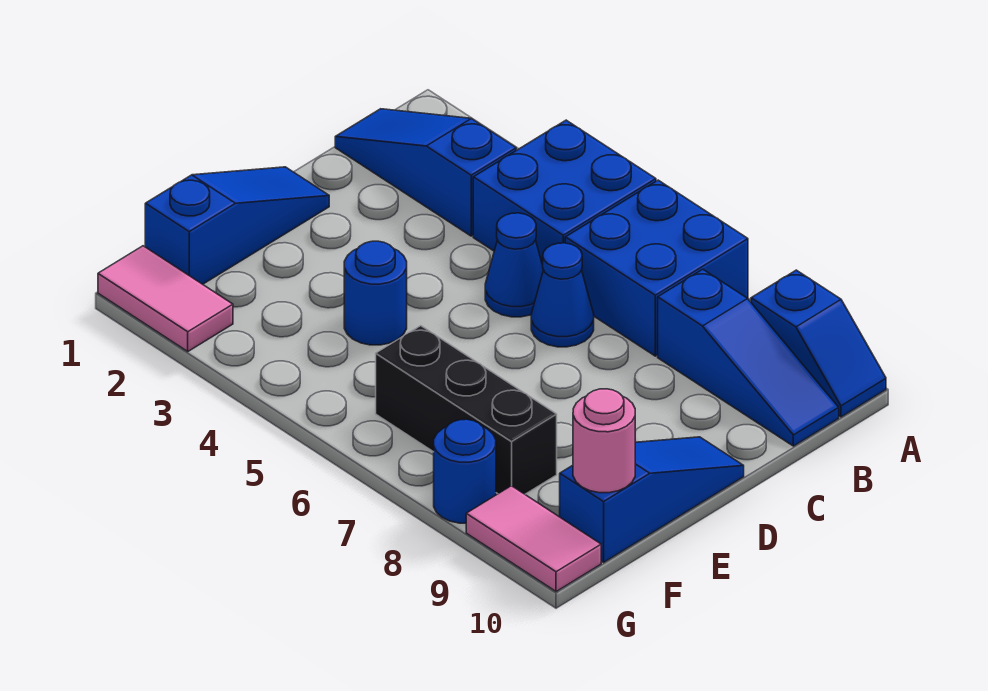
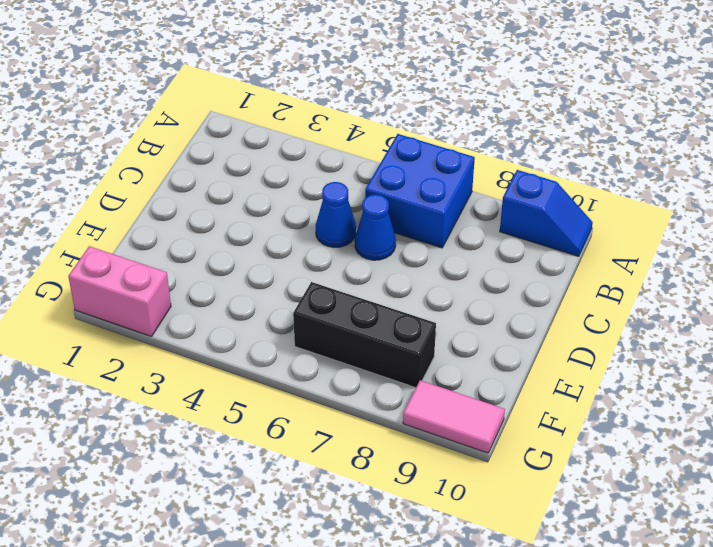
pink brick G1:G2 level 1 -> pink tile G1:G2 level 1
none -> blue brick A4:B5 level 1
none -> blue slope B1:B3 level 1 top 3
none -> blue slope B8:B10 level 1 top 8

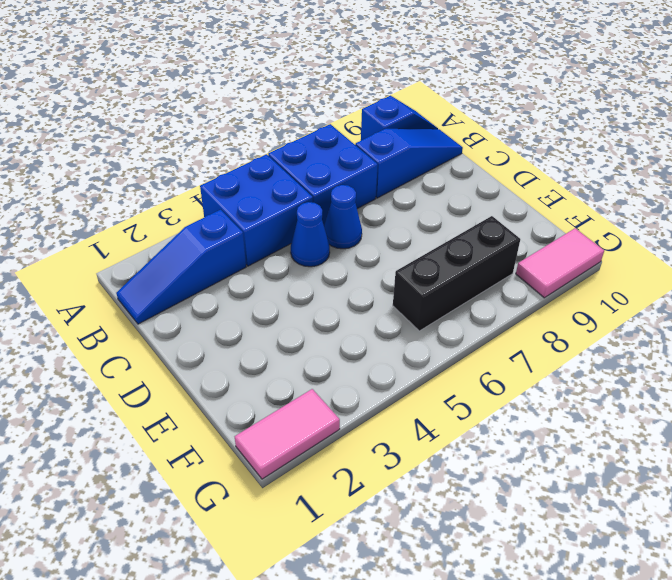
none -> blue slope D1:F1 level 1 top F
none -> blue slope D10:F10 level 1 top F
none -> blue round brick E4 level 1

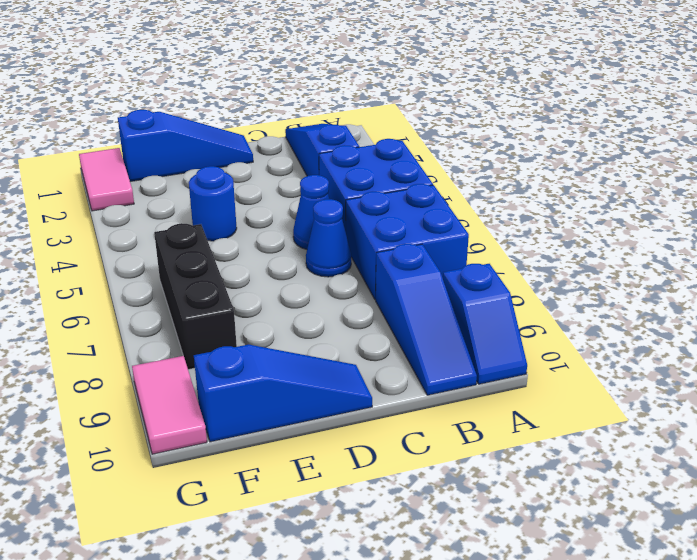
none -> blue round brick G8 level 1
none -> pink round brick F10 level 2

